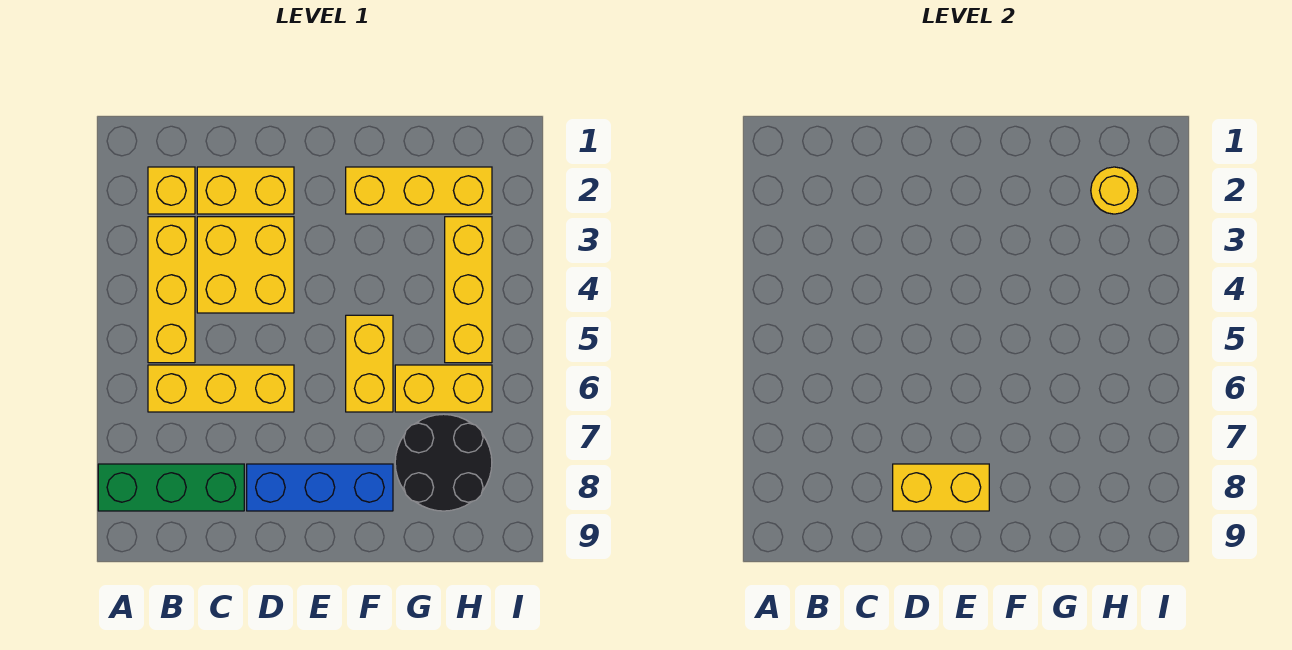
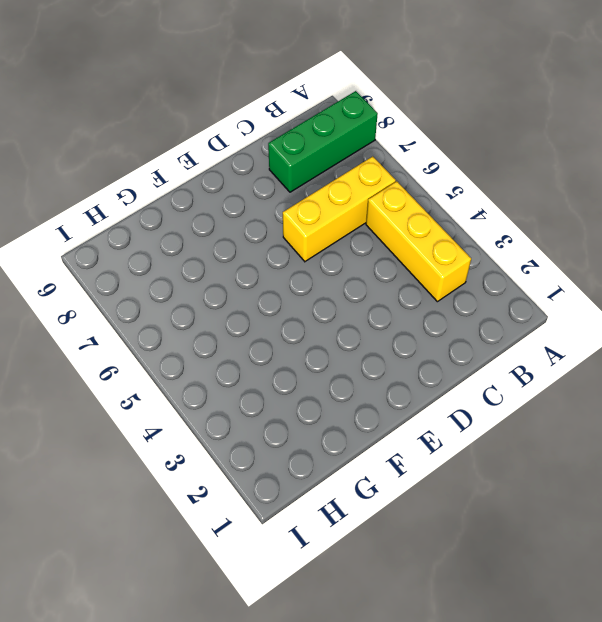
none -> yellow brick B2 level 1
none -> yellow brick C2:D2 level 1
none -> yellow brick C3:D4 level 1

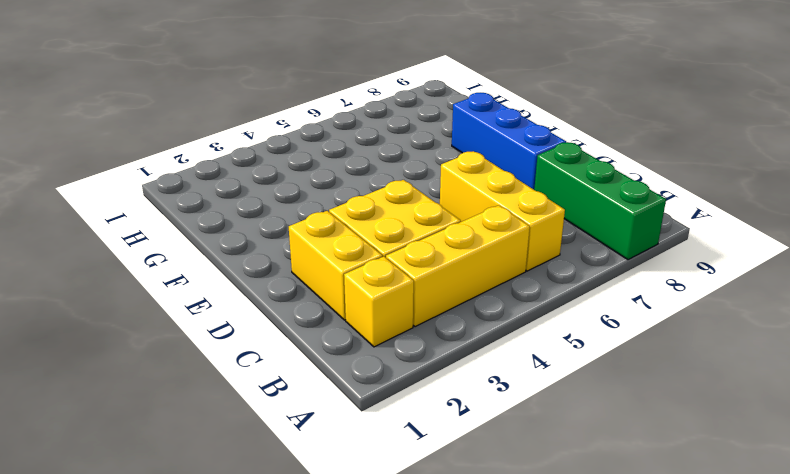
none -> yellow brick F2:H2 level 1
none -> yellow brick F5:F6 level 1
none -> yellow brick G6:H6 level 1

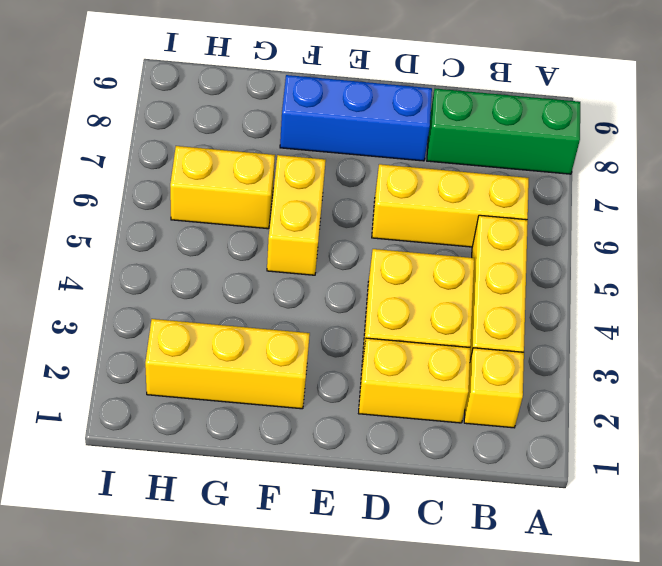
none -> black round brick G7:H8 level 1
none -> yellow brick H3:H5 level 1
none -> yellow brick D8:E8 level 2

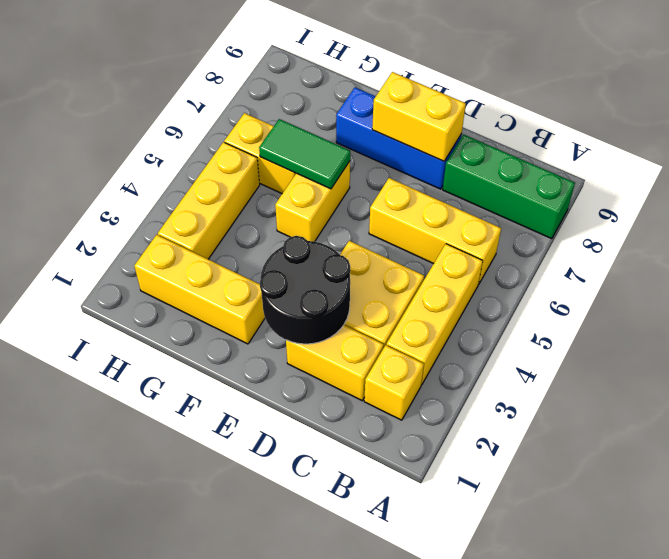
black round brick D2:E3 level 2 -> black round brick G7:H8 level 1
green tile F6:G6 level 2 -> none
none -> yellow round brick H2 level 2

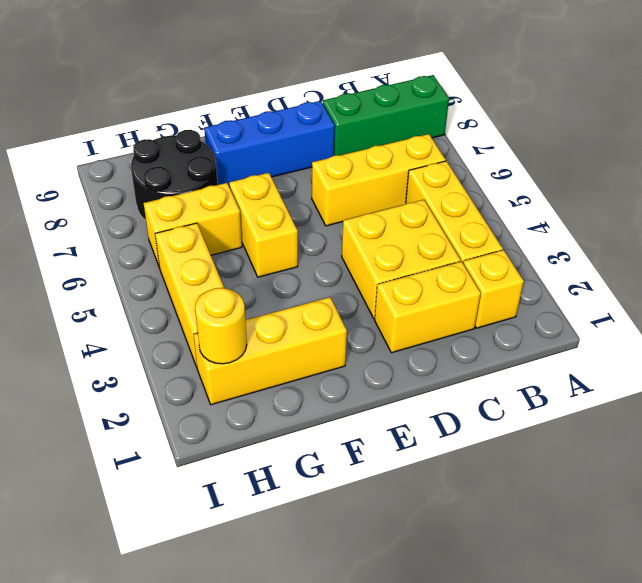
none -> yellow brick D8:E8 level 2

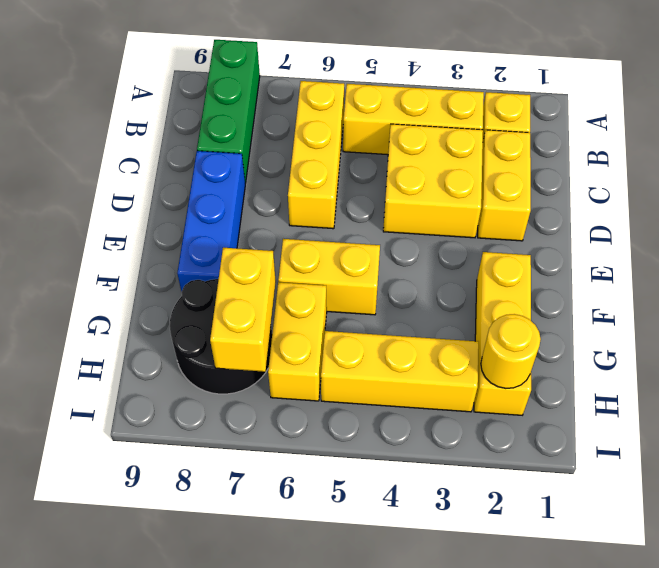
yellow brick G7:H7 level 2 -> yellow brick D8:E8 level 2

